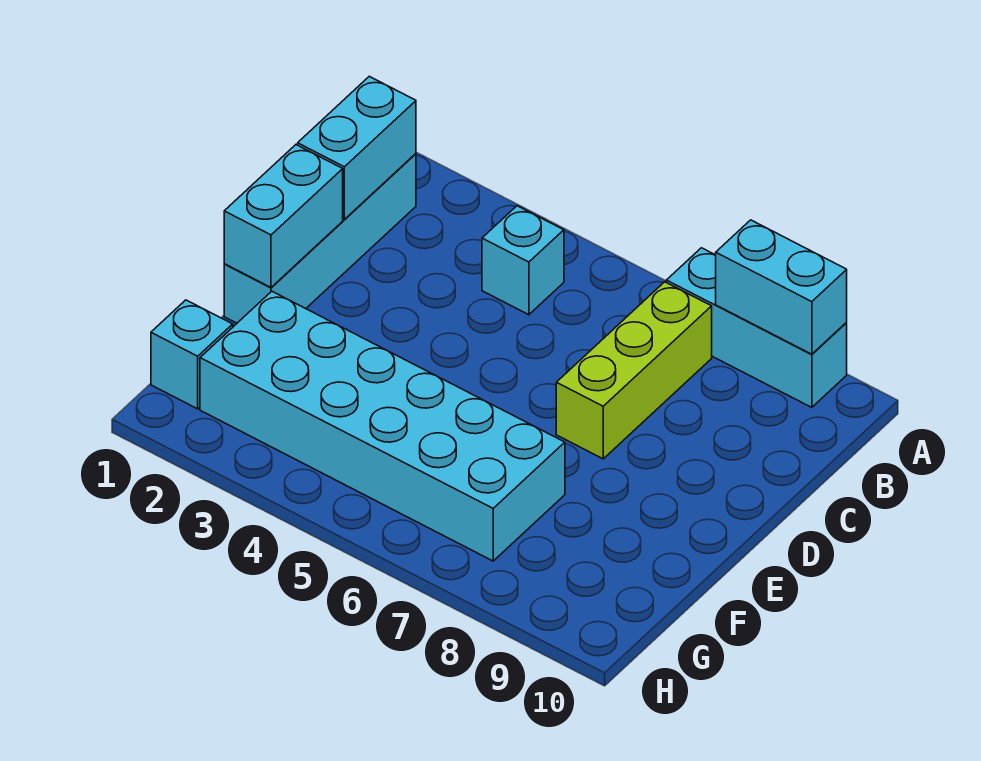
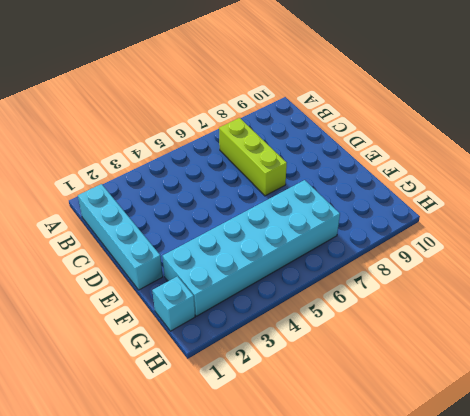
none -> cyan brick A7:A9 level 1
none -> cyan brick B4 level 1

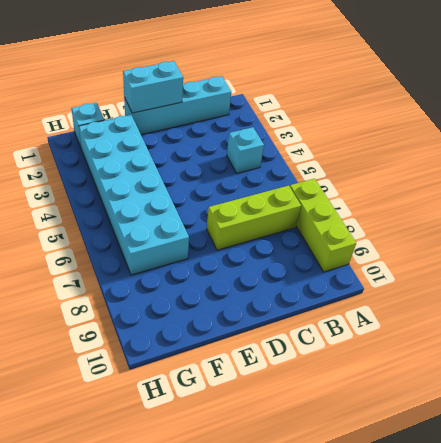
lime brick A7:A9 level 1 -> cyan brick A7:A9 level 1
none -> cyan brick A8:A9 level 2
none -> cyan brick B1:C1 level 2

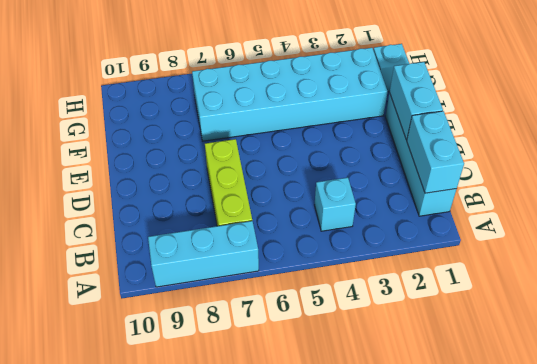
none -> cyan brick A8:A9 level 2

